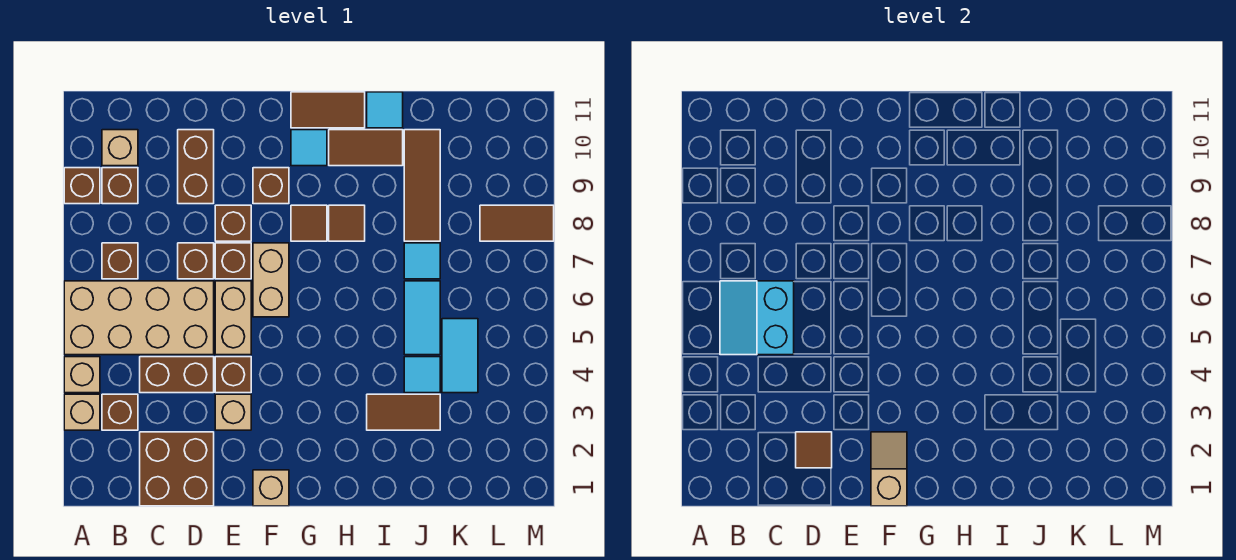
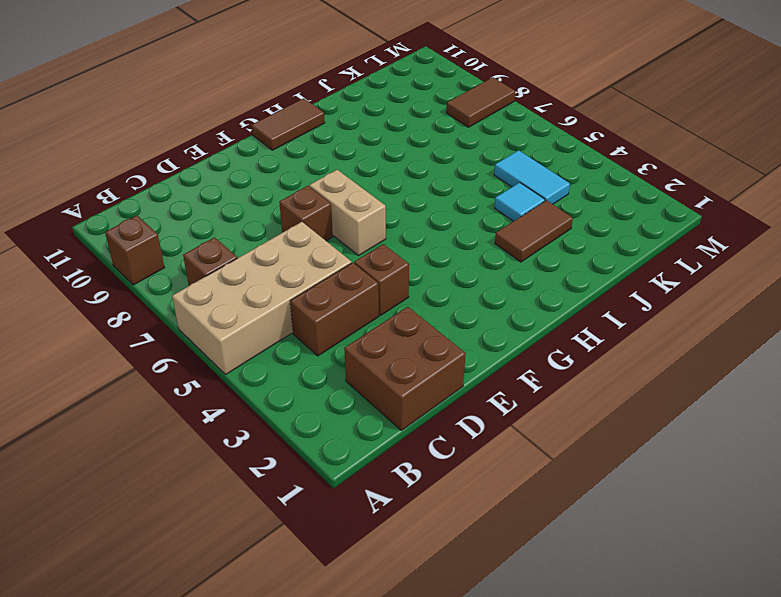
none -> tan brick A3 level 1
none -> tan brick A4 level 1
none -> brown brick B3 level 1
none -> brown brick B9 level 1

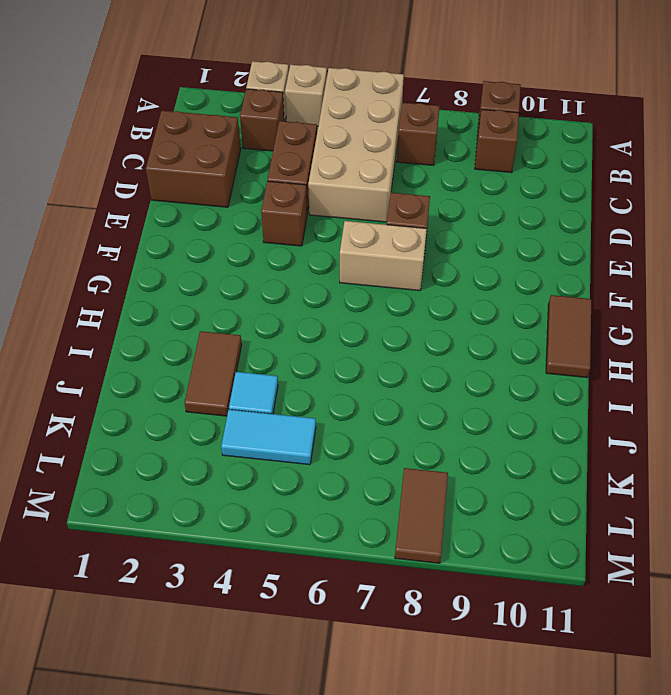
none -> tan brick B10 level 1
none -> brown brick D7 level 1
none -> brown brick D9:D10 level 1
none -> tan brick E3 level 1

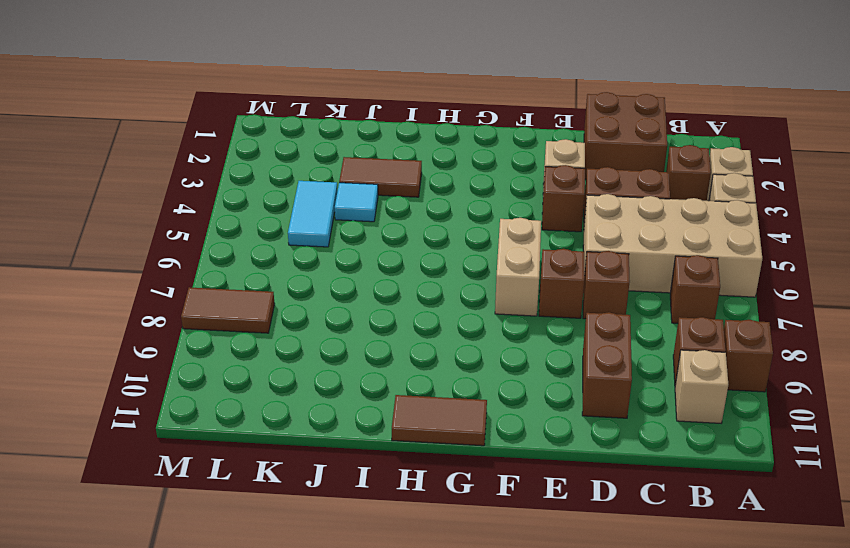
none -> tan brick E5:E6 level 1
none -> brown brick E8 level 1
none -> tan brick F1 level 1
none -> brown brick F9 level 1

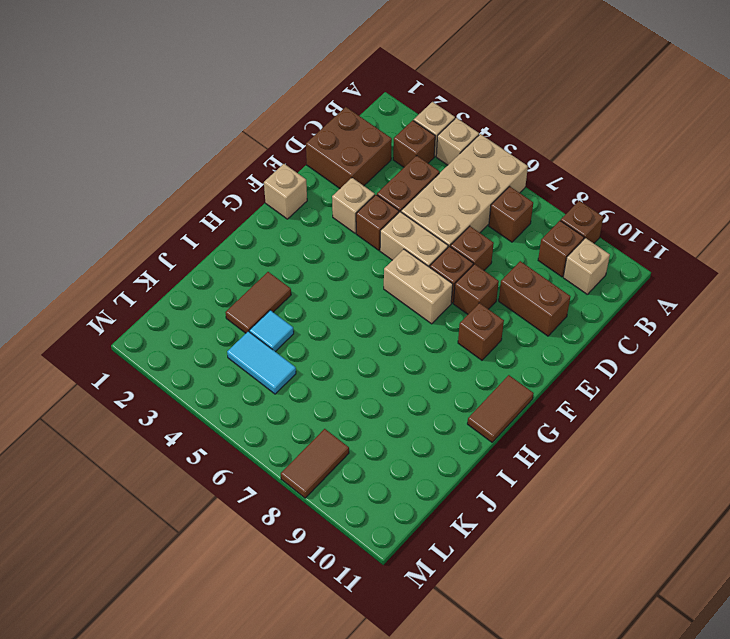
none -> brown tile G8 level 1
none -> cyan tile G10 level 1
none -> brown tile H8 level 1
none -> brown tile H10:I10 level 1

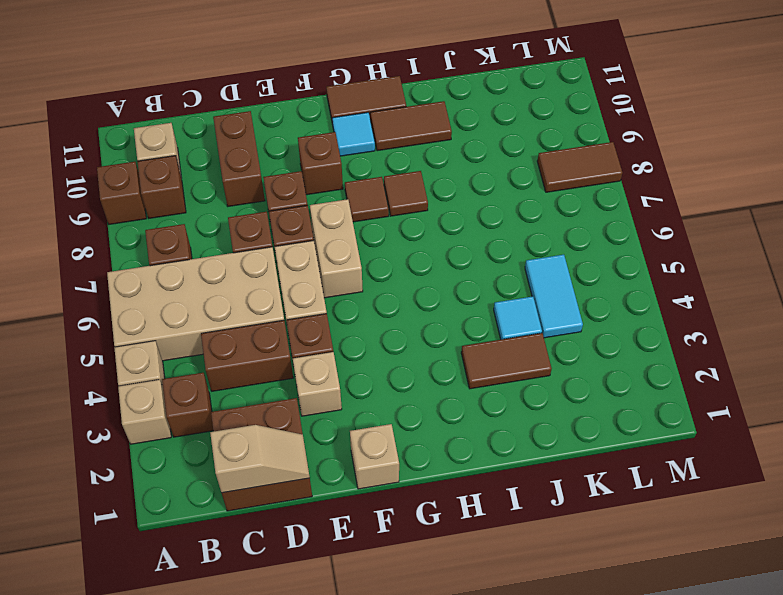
tan slope C1:D1 level 2 top C -> tan slope F1:F2 level 2 top 1
none -> cyan tile I11 level 1
none -> cyan tile J5:J6 level 1
none -> cyan tile J7 level 1
none -> brown tile J8:J10 level 1

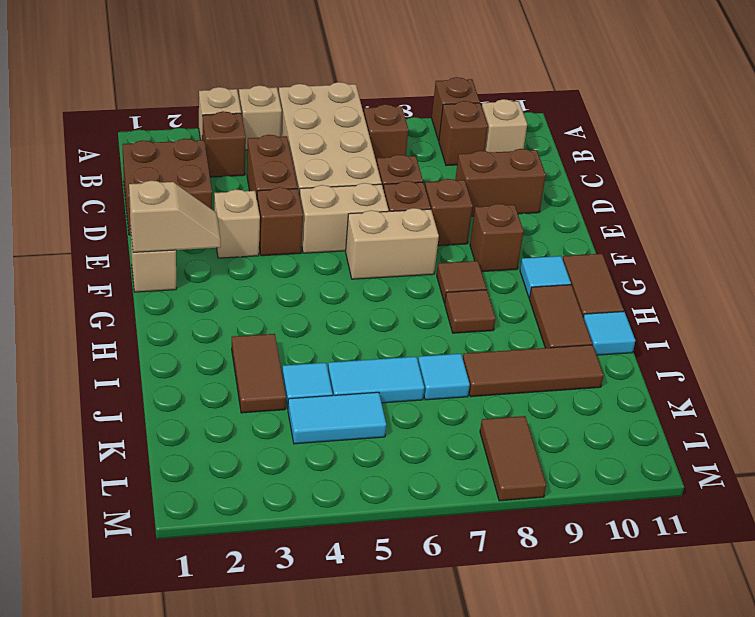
none -> cyan slope B5:C6 level 2 top C
none -> brown tile D2 level 2

